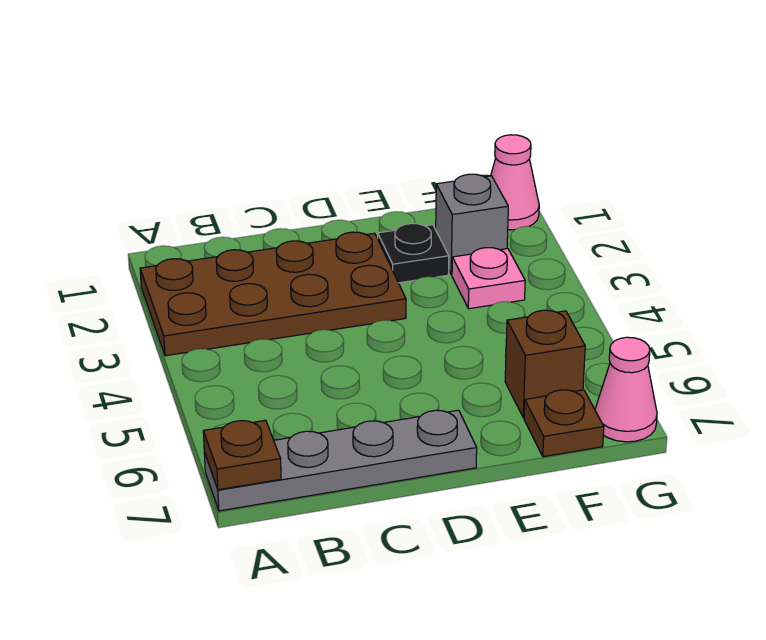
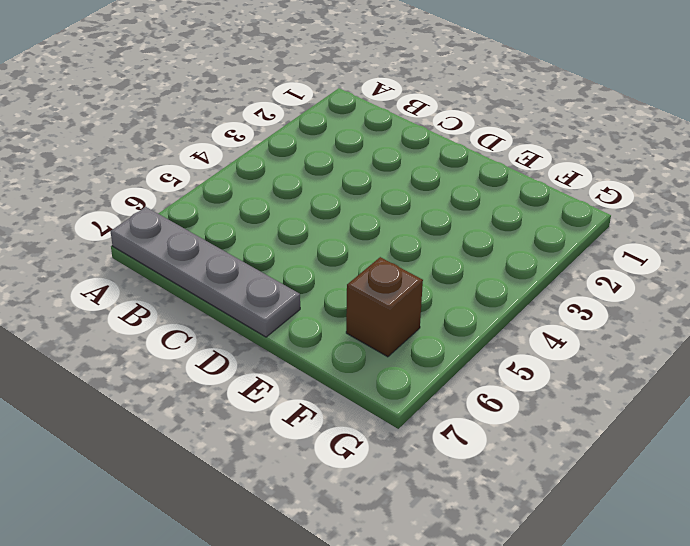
none -> brown plate A2:D3 level 1
none -> black plate E2 level 1

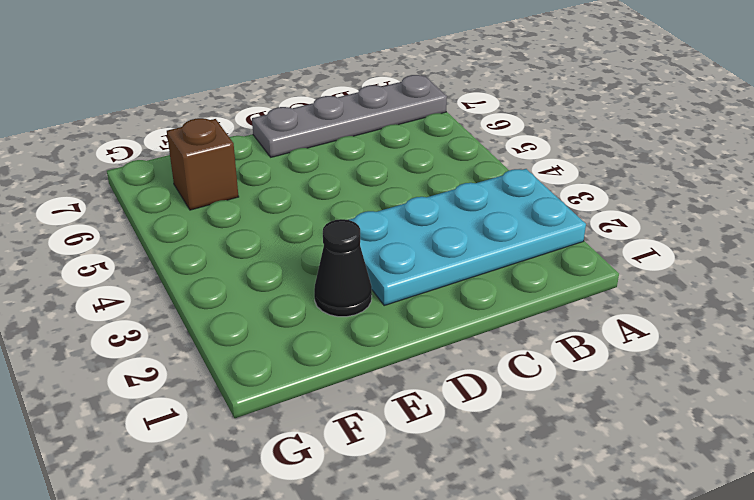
cyan plate A2:D3 level 1 -> brown plate A2:D3 level 1
black cone E2 level 1 -> black plate E2 level 1
none -> grey brick F2 level 1
none -> pink plate F3 level 1

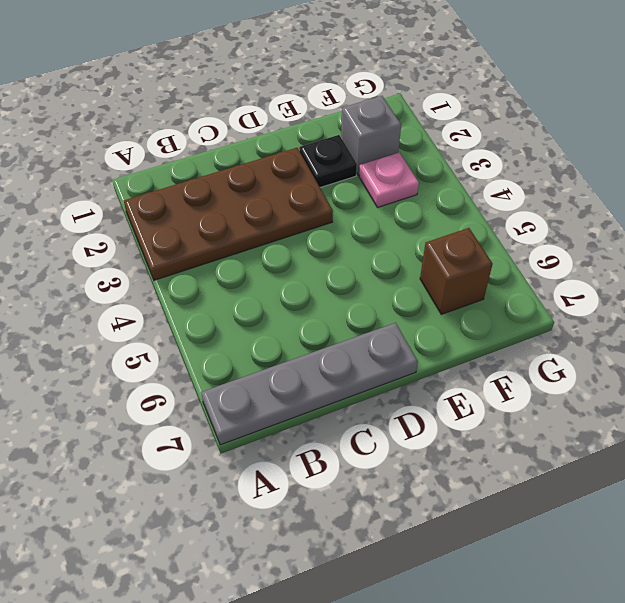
none -> brown plate F7 level 1
none -> pink cone G1 level 1

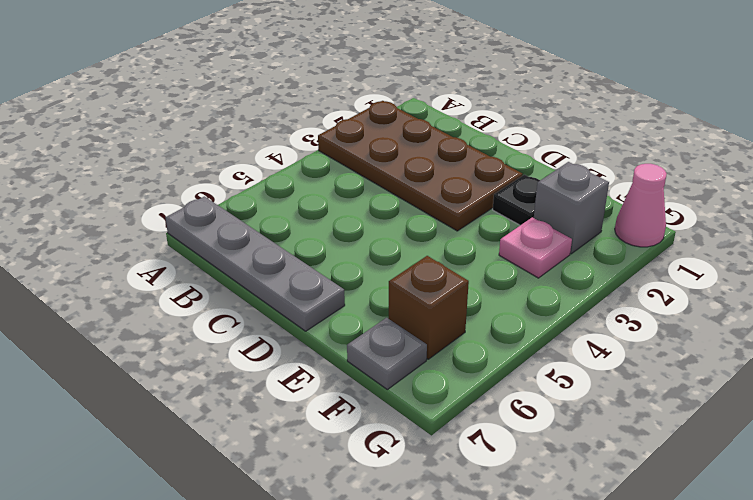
grey plate F7 level 1 -> brown plate F7 level 1
none -> pink cone G7 level 1
none -> brown plate A7 level 2

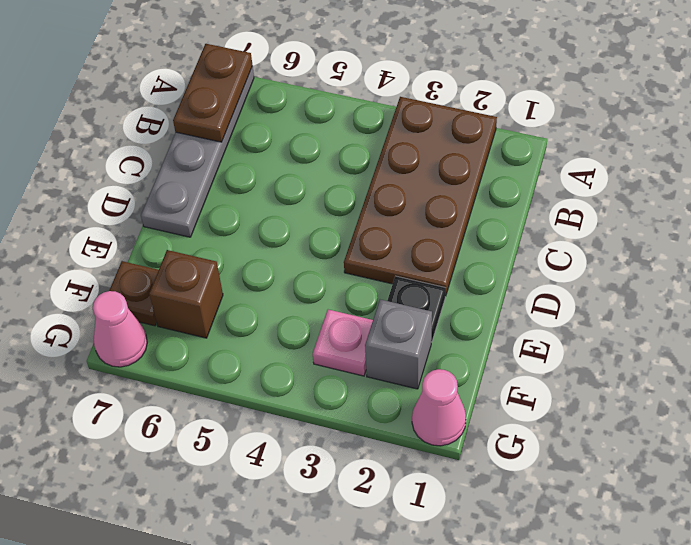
brown plate A7:B7 level 2 -> brown plate A7 level 2

